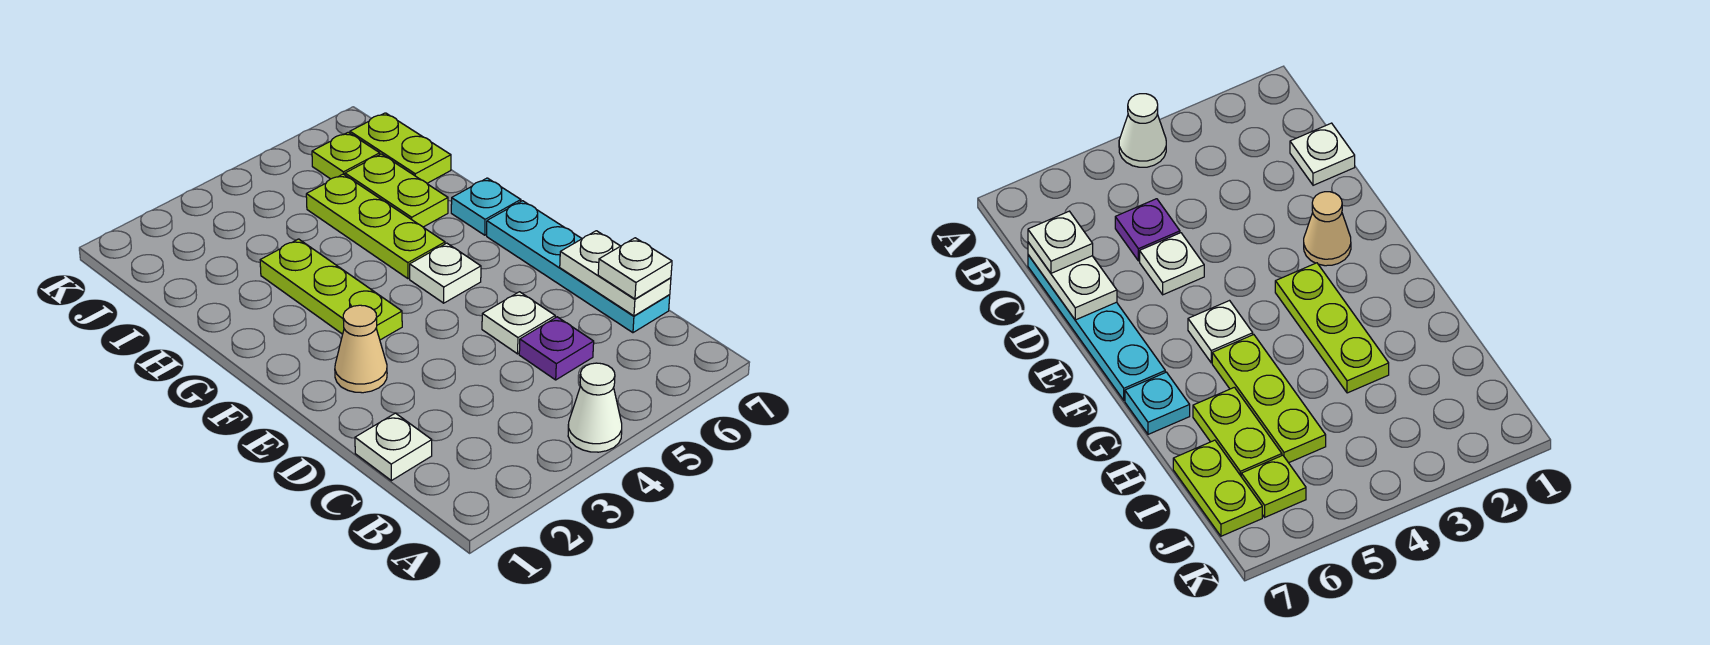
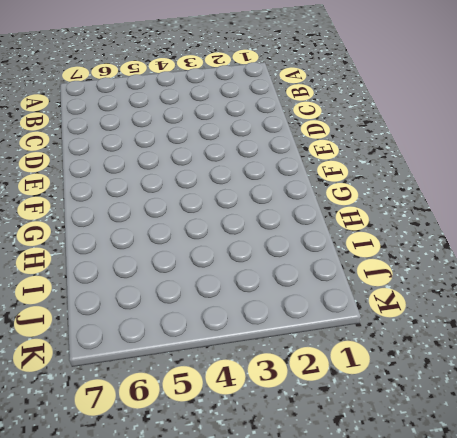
none -> white cone A4 level 1
none -> white plate C1 level 1
none -> purple plate C5 level 1

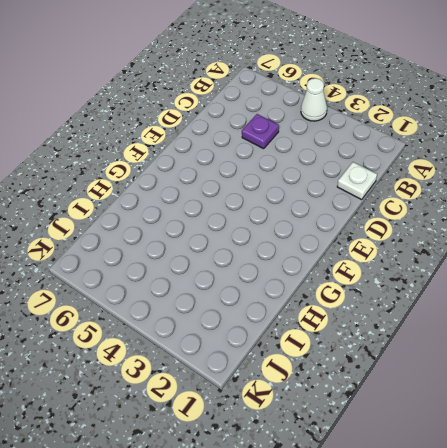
none -> cyan plate C7:F7 level 1
none -> white plate D5 level 1
none -> tan cone E2 level 1

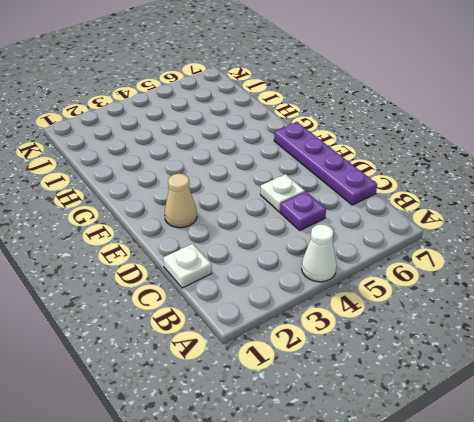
purple plate C7:F7 level 1 -> cyan plate C7:F7 level 1
none -> lime plate F3:H3 level 1
none -> white plate F5 level 1
none -> lime plate G5:I5 level 1

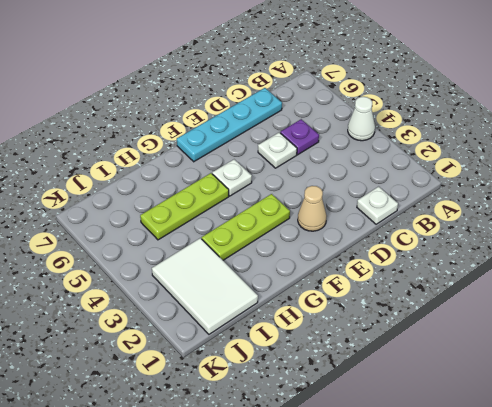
white tile I1:J3 level 1 -> none
none -> cyan plate G7 level 1
none -> lime plate H6:I6 level 1
none -> lime plate I7:J7 level 1

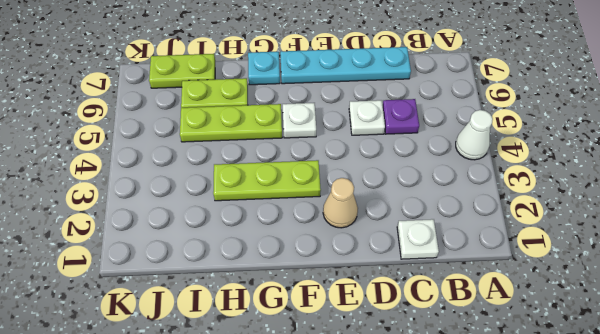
none -> lime plate J6 level 1
none -> white plate C7:D7 level 2
none -> white plate C7 level 3

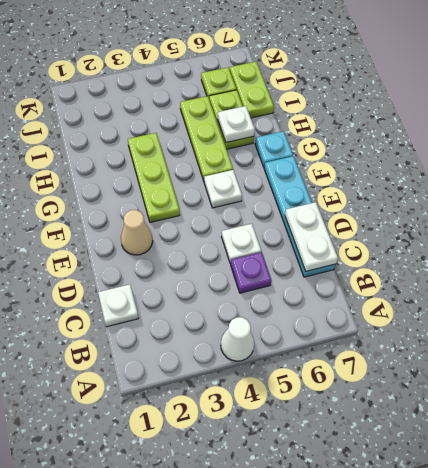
white plate H6 level 2 -> white plate C7 level 3

